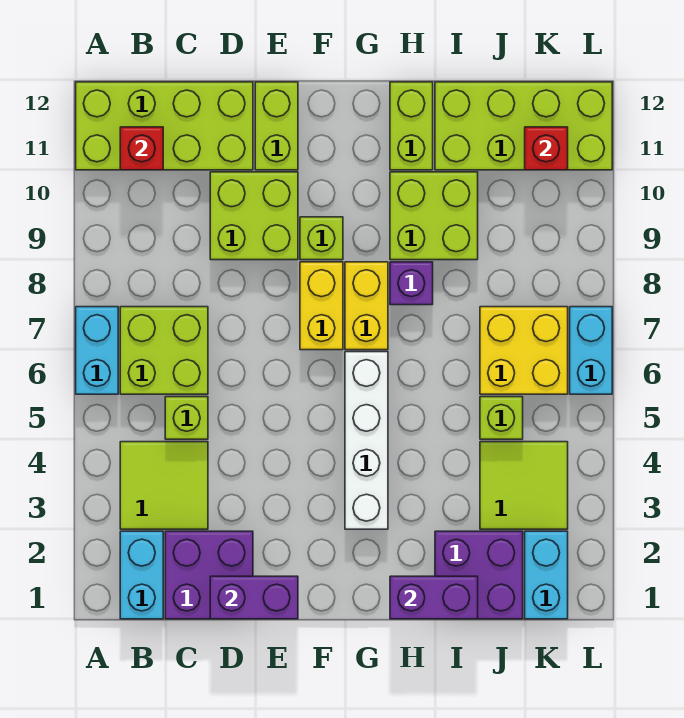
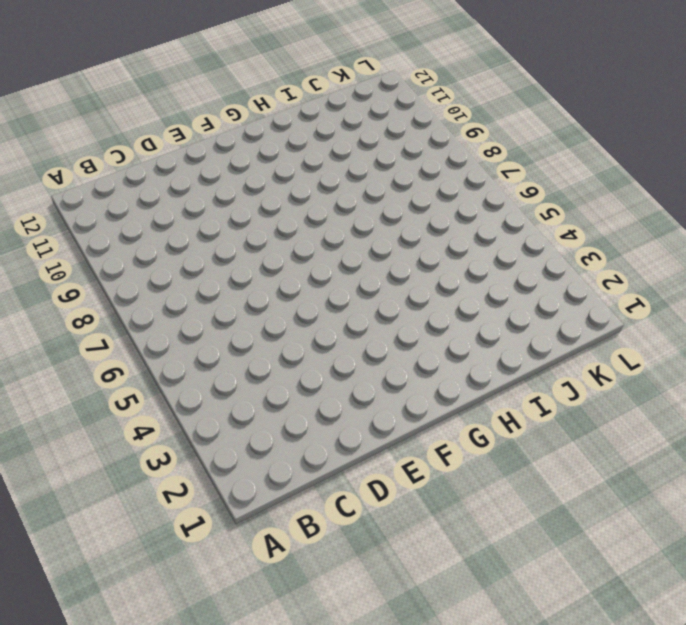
none -> cyan brick A6:A7 level 1
none -> lime brick A11:D12 level 1
none -> cyan brick B1:B2 level 1

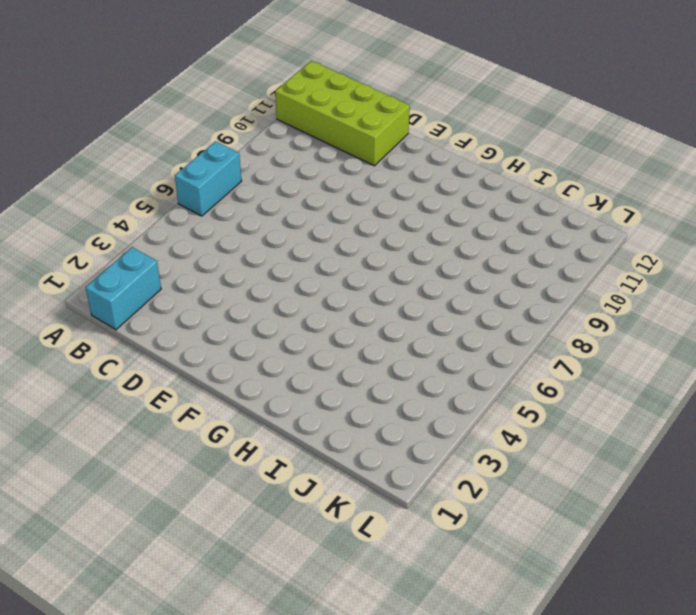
none -> lime tile B3:C4 level 1
none -> lime brick B6:C7 level 1
none -> purple brick C1:D2 level 1

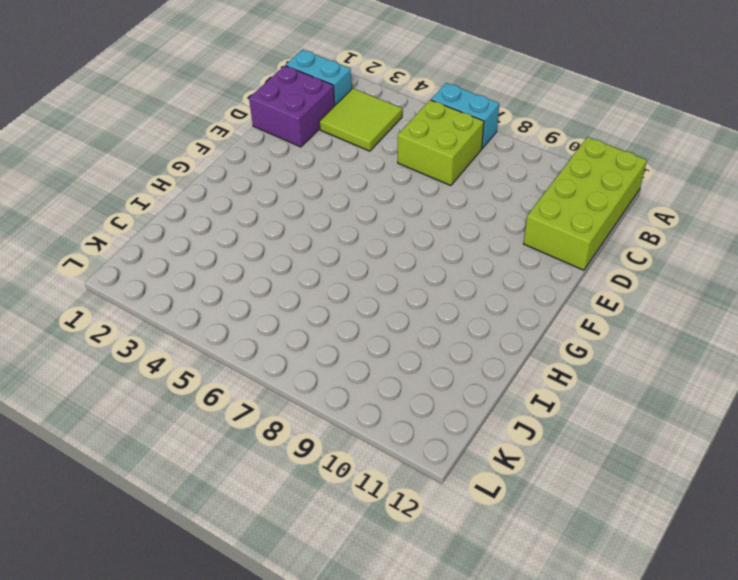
none -> lime brick C5 level 1
none -> lime brick D9:E10 level 1
none -> lime brick E11:E12 level 1

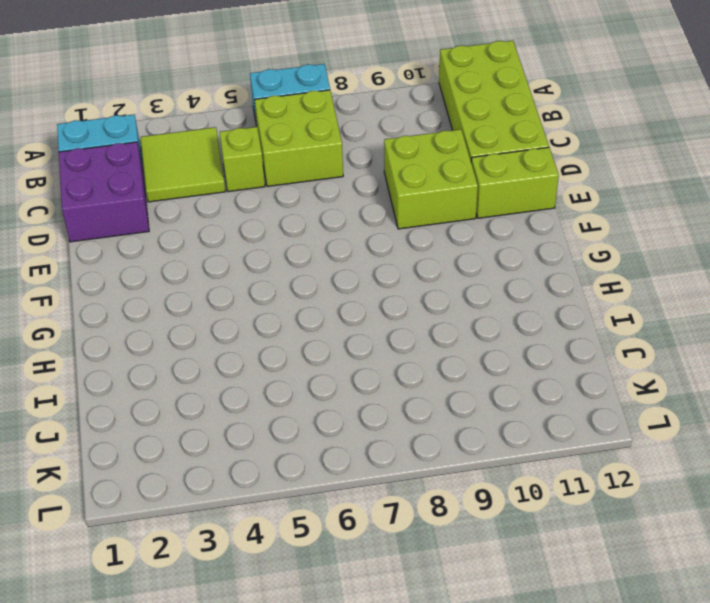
none -> yellow brick F7:F8 level 1
none -> lime brick F9 level 1
none -> white brick G3:G6 level 1

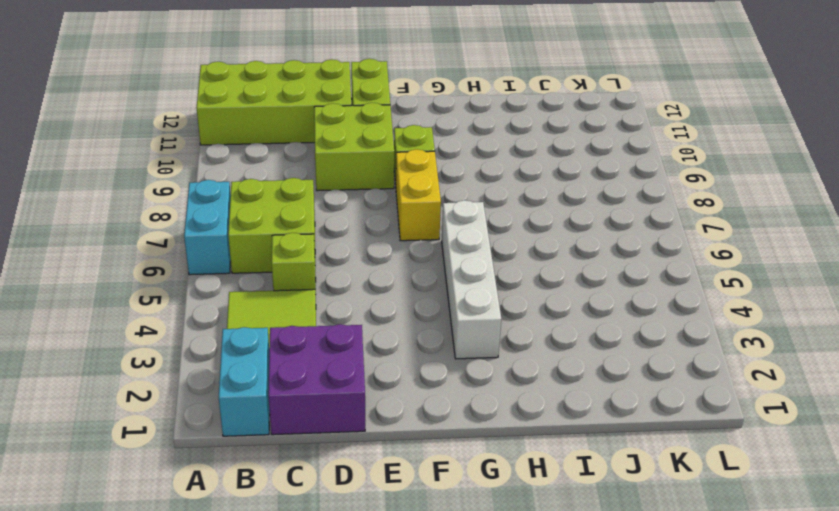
none -> yellow brick G7:G8 level 1
none -> purple brick H8 level 1
none -> lime brick H9:I10 level 1

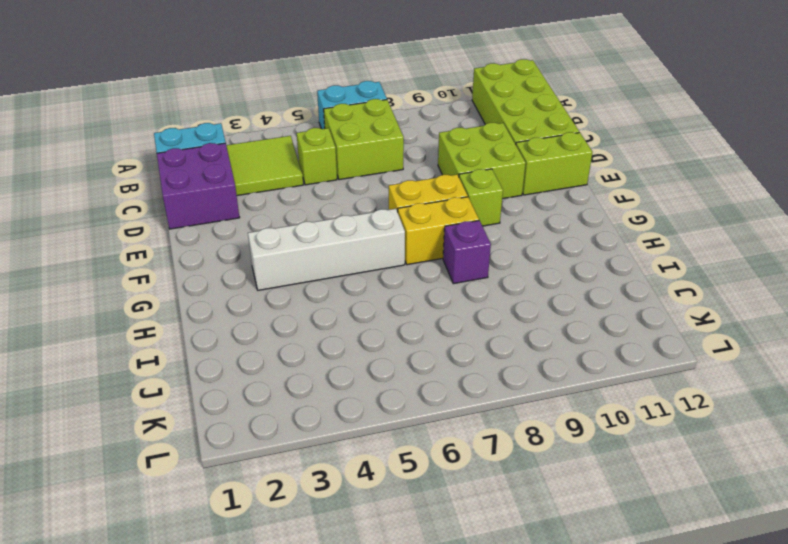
none -> lime brick H9:I10 level 1
none -> lime brick H11:H12 level 1
none -> purple brick I1:J2 level 1

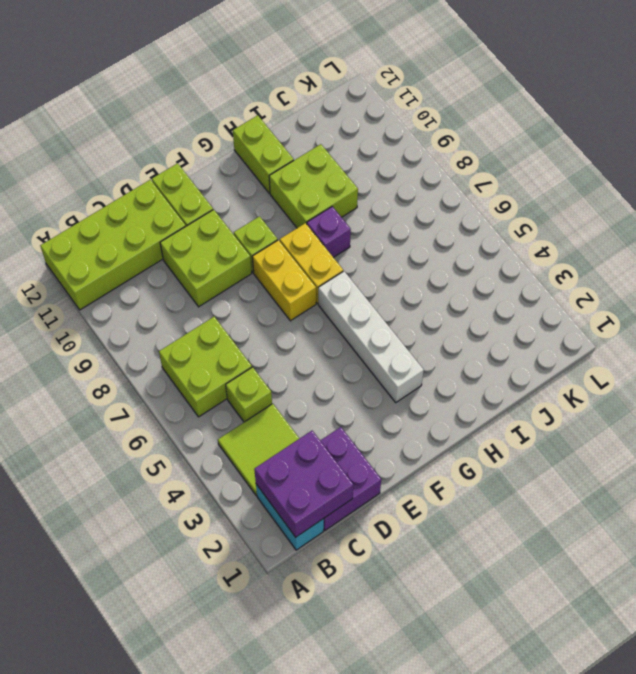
purple brick B1:C2 level 2 -> purple brick I1:J2 level 1
none -> cyan brick A6:A7 level 1
none -> lime brick I11:L12 level 1
none -> lime tile J3:K4 level 1

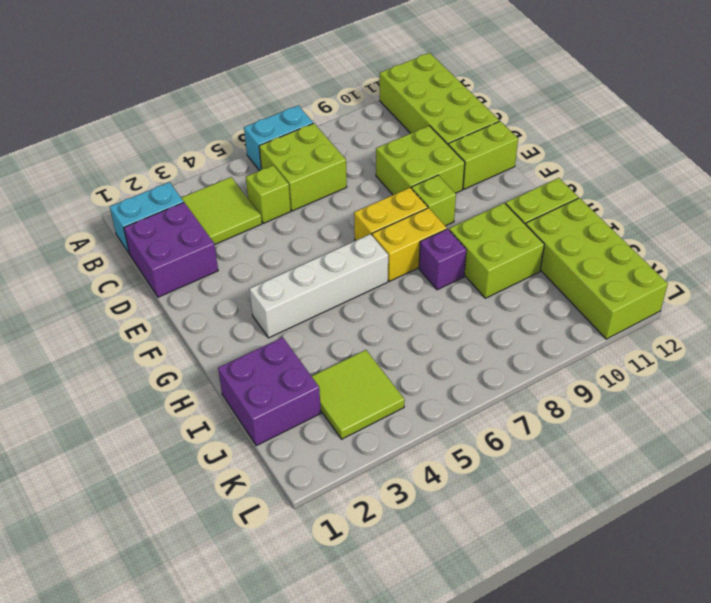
none -> lime brick J5 level 1
none -> yellow brick J6:K7 level 1
none -> cyan brick K1:K2 level 1

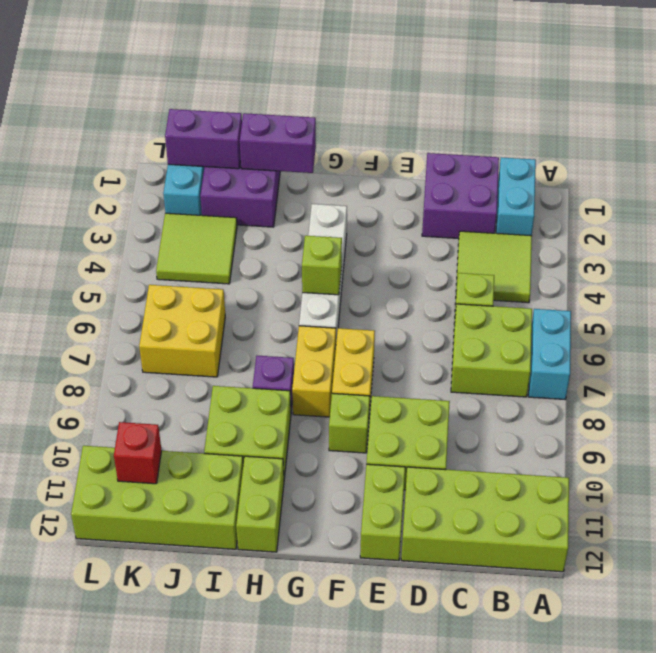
lime brick G5 level 2 -> lime brick J5 level 1
purple brick J1:K1 level 2 -> purple brick D1:E1 level 2
none -> cyan brick L6:L7 level 1
none -> red brick B11 level 2

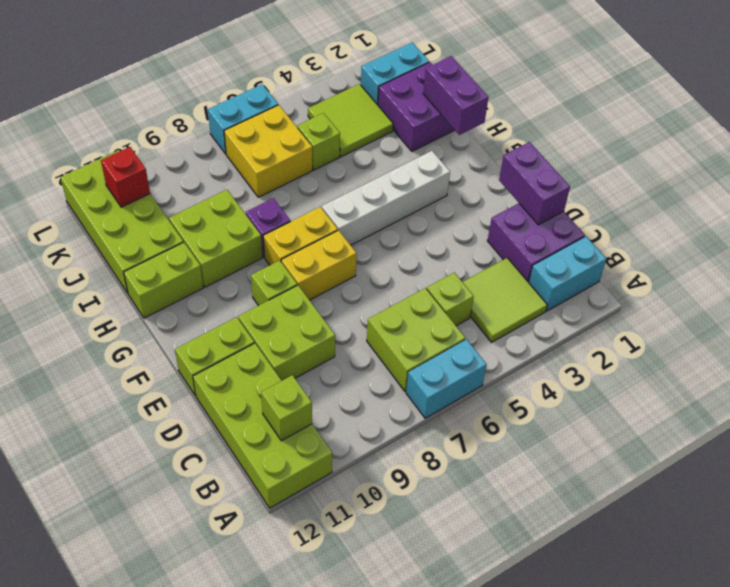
lime brick B11 level 2 -> red brick B11 level 2

